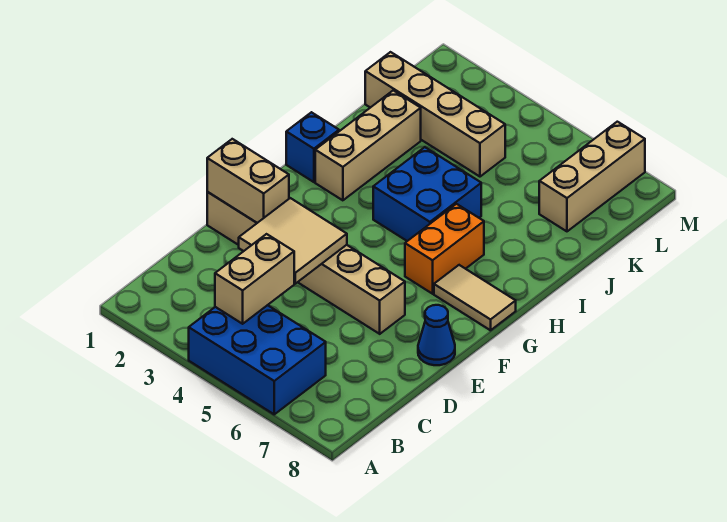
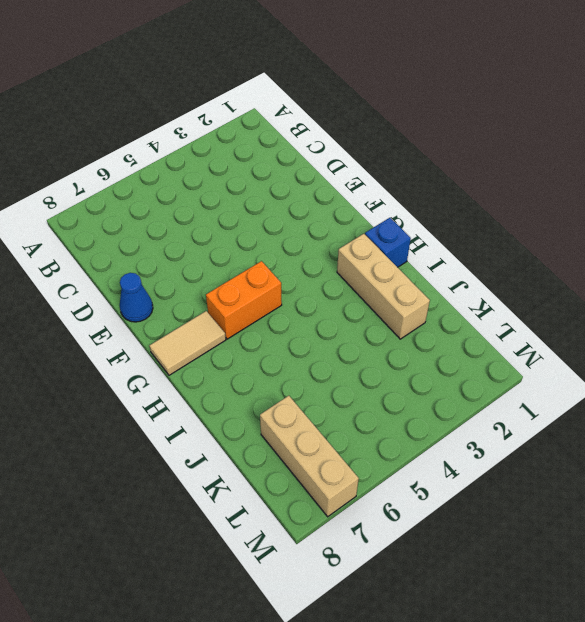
orange brick G5:G6 level 1 -> orange brick G6:H6 level 1
none -> blue brick A4:B6 level 1
none -> tan brick E1:E6 level 1
none -> blue brick H4:I5 level 1

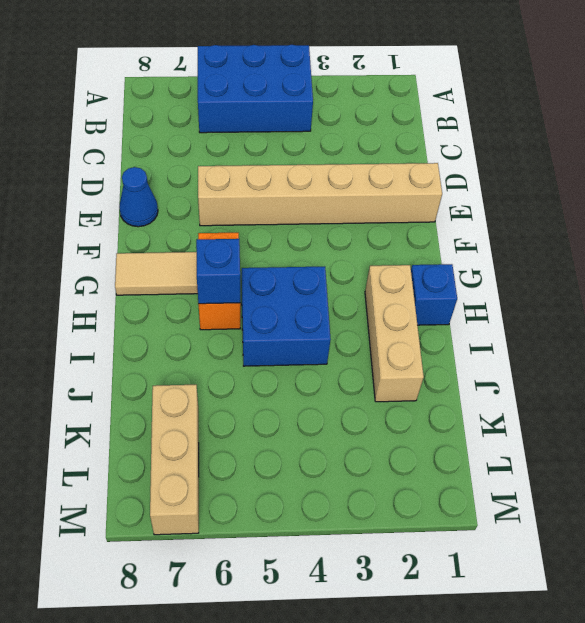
blue brick H6 level 2 -> none
none -> tan brick K1:K4 level 1
none -> tan brick B4:C4 level 2
none -> tan tile D3:E4 level 2

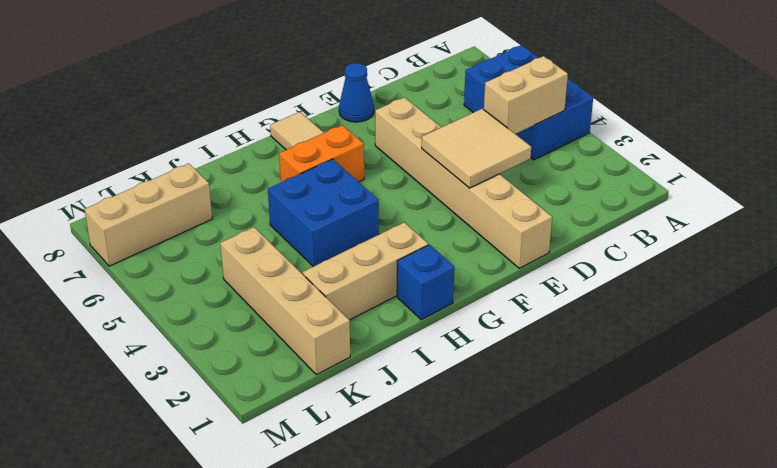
none -> tan brick E1:E2 level 2

